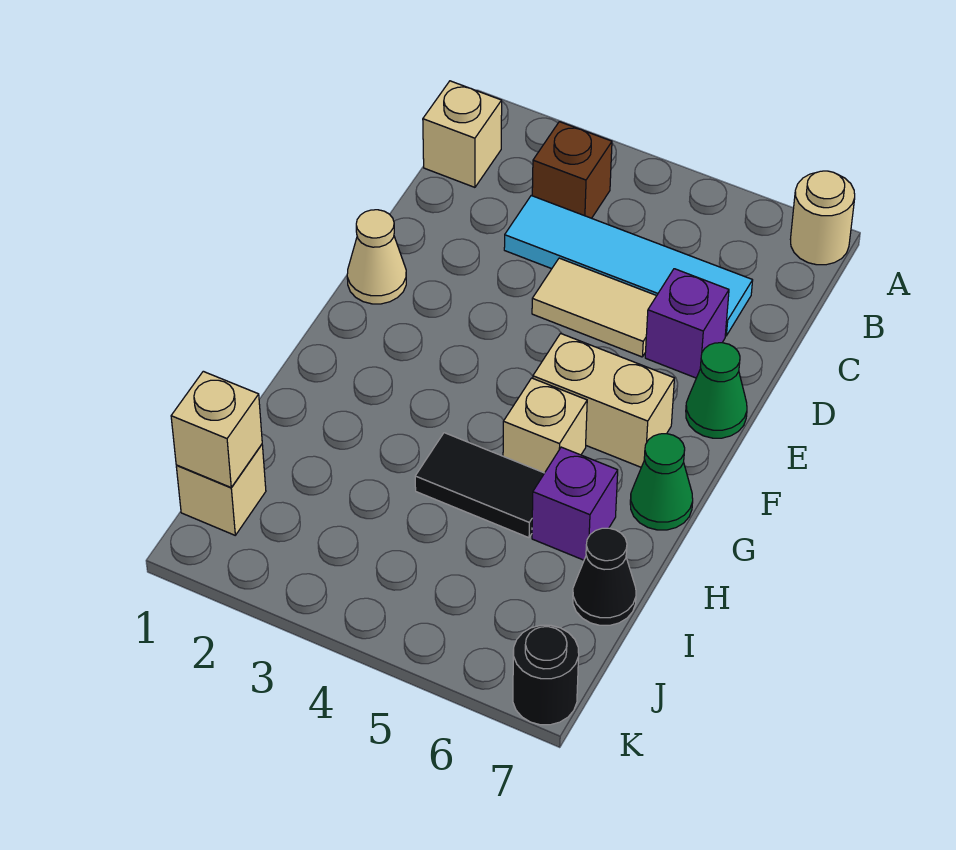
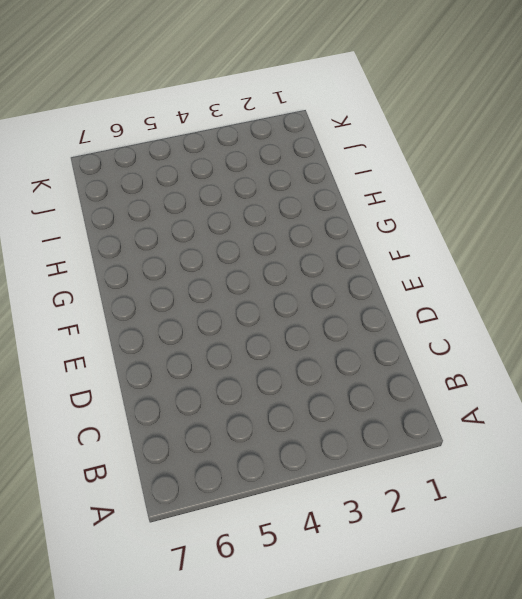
none -> tan round brick A7 level 1
none -> tan brick B1 level 1
none -> brown brick B3 level 1

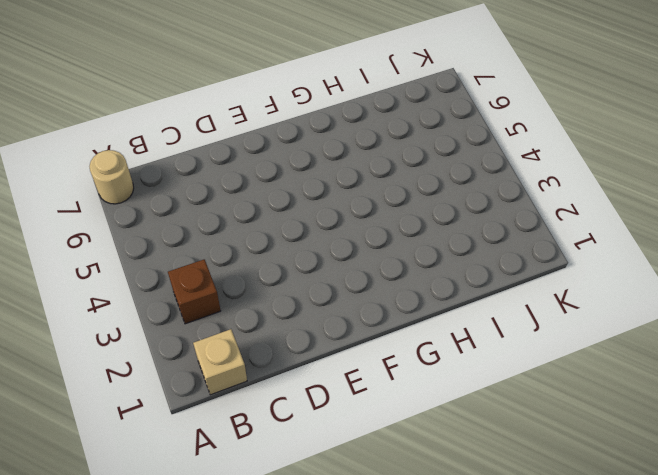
none -> cyan tile C3:C6 level 1
none -> tan tile D4:D5 level 1
none -> purple brick D6 level 1

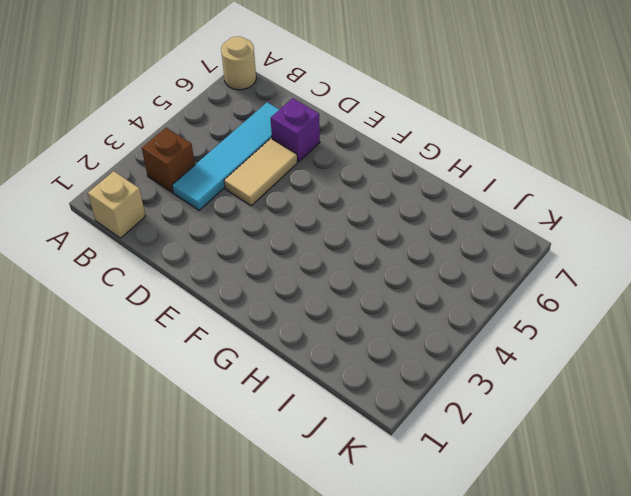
none -> tan cone E1 level 1
none -> green cone E7 level 1
none -> tan brick F5:F6 level 1

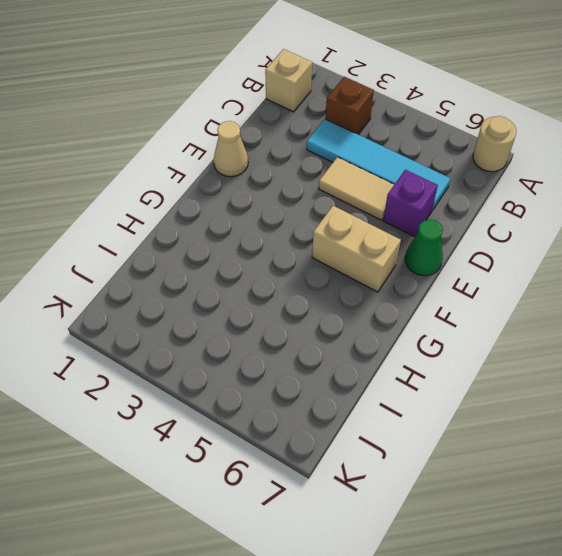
none -> tan brick G5 level 1
none -> green cone G7 level 1
none -> black tile H4:H5 level 1

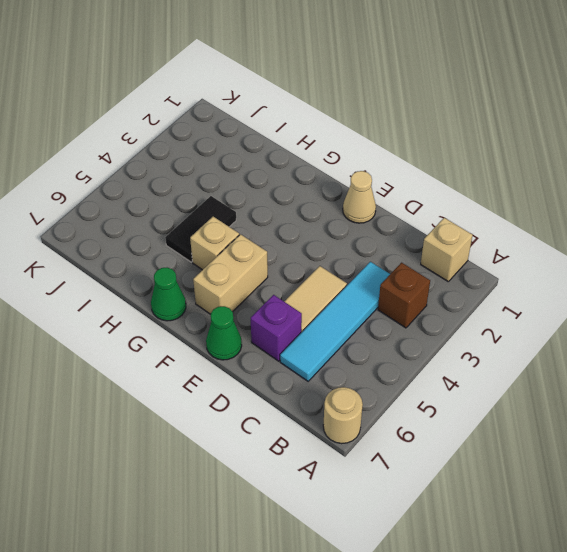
none -> purple brick H6 level 1
none -> black cone I7 level 1
none -> tan brick J1 level 1

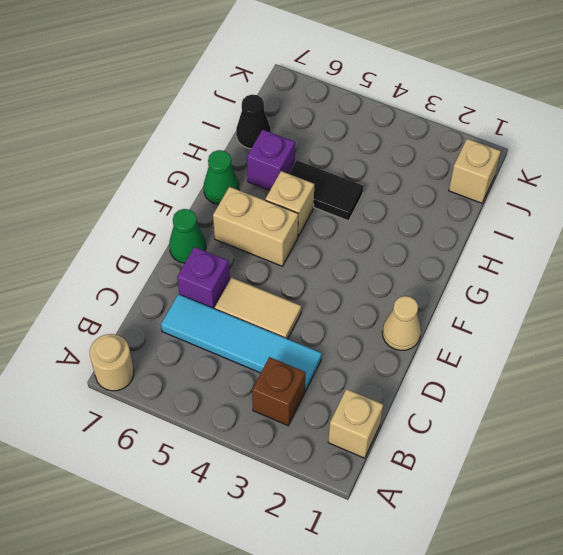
none -> black round brick K7 level 1
none -> tan brick J1 level 2

